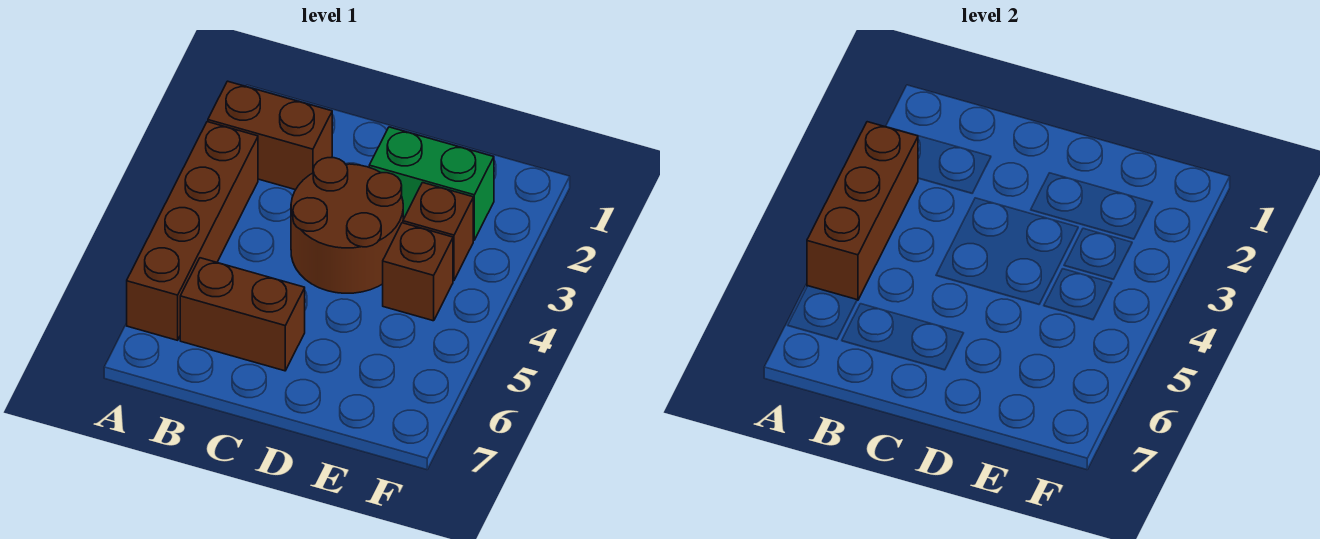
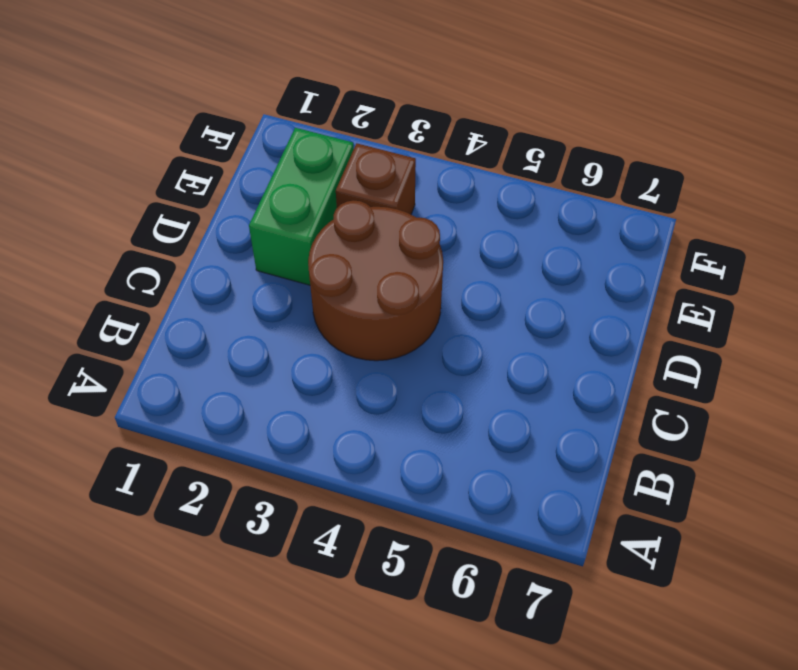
none -> brown brick A2:B2 level 1
none -> brown brick A3:A6 level 1

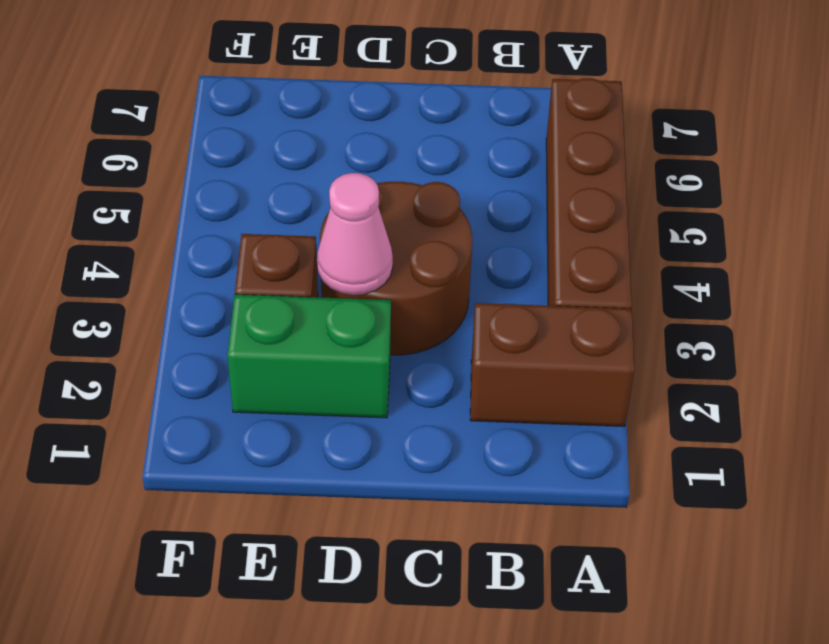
pink cone D3 level 2 -> none
none -> brown brick B6:C6 level 1
none -> brown brick E4 level 1

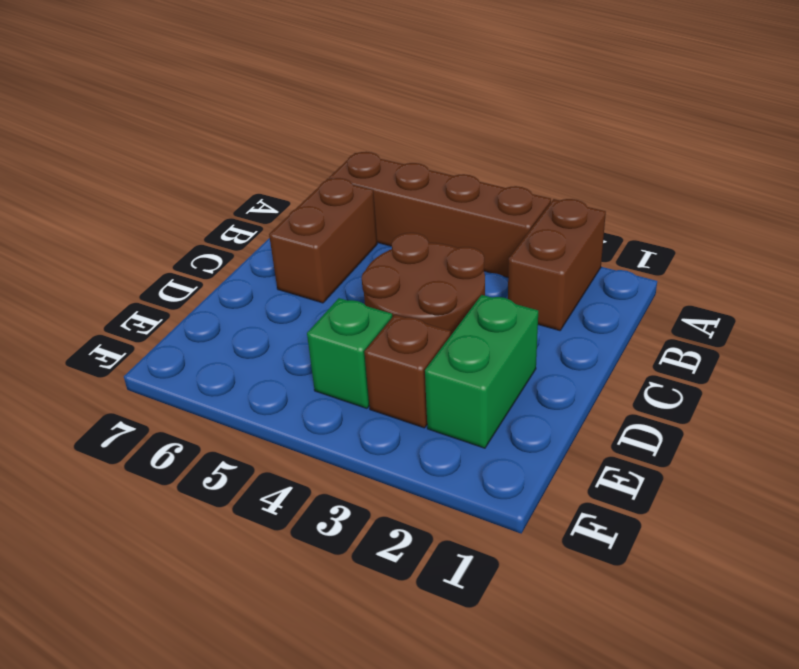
green brick E4 level 1 -> brown brick E4 level 1
none -> brown brick A3:A5 level 2

